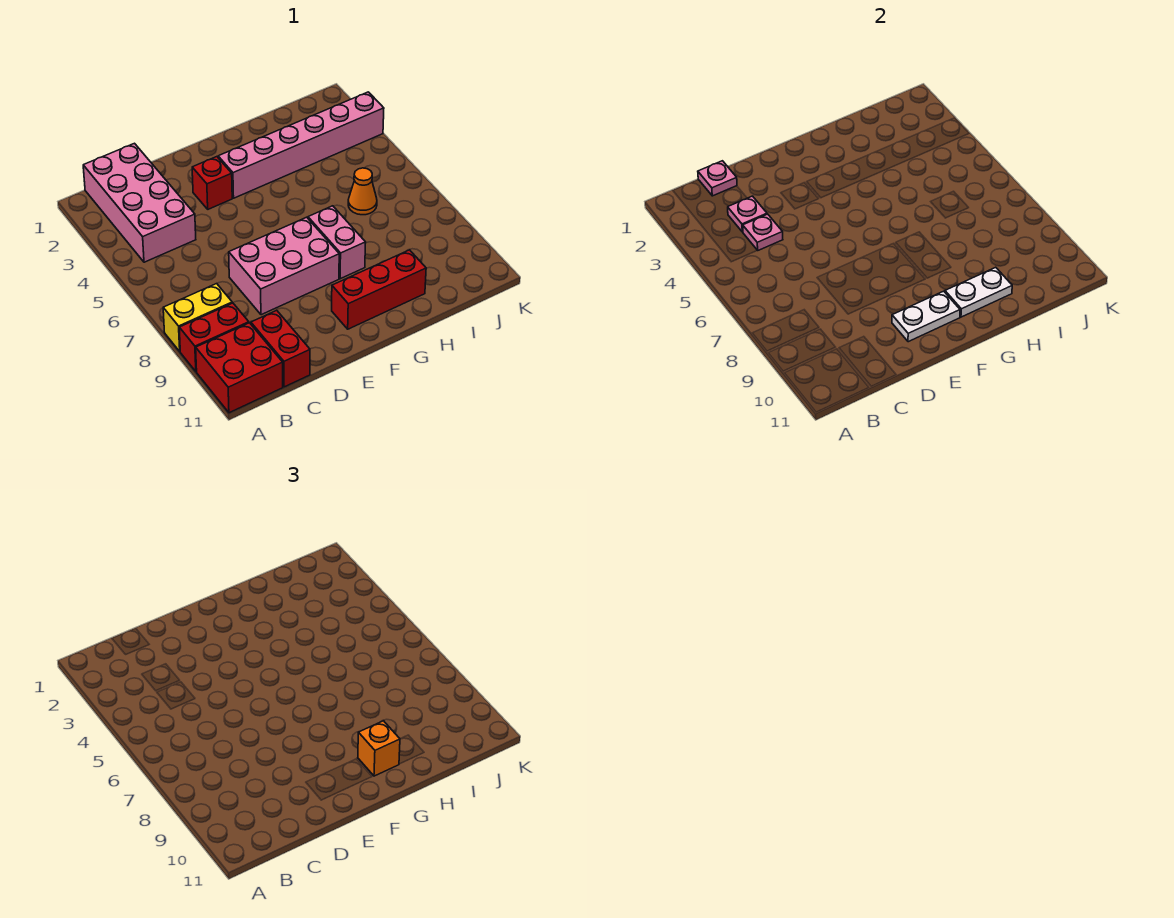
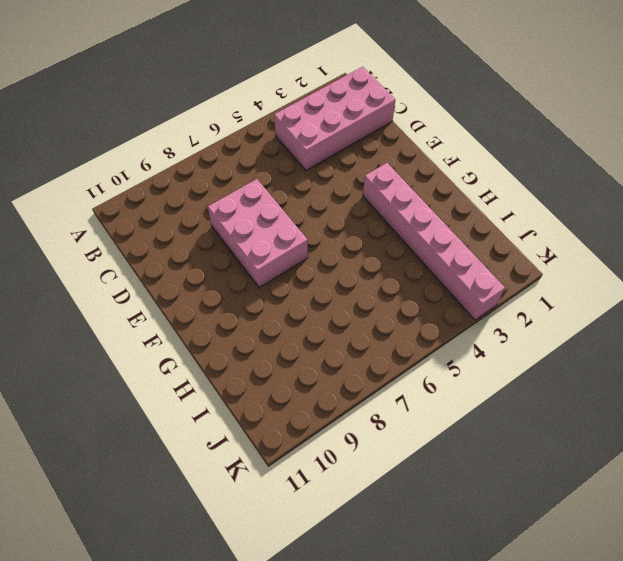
none -> yellow brick A8:B8 level 1
none -> red brick A9:B9 level 1
none -> red brick A10:B11 level 1

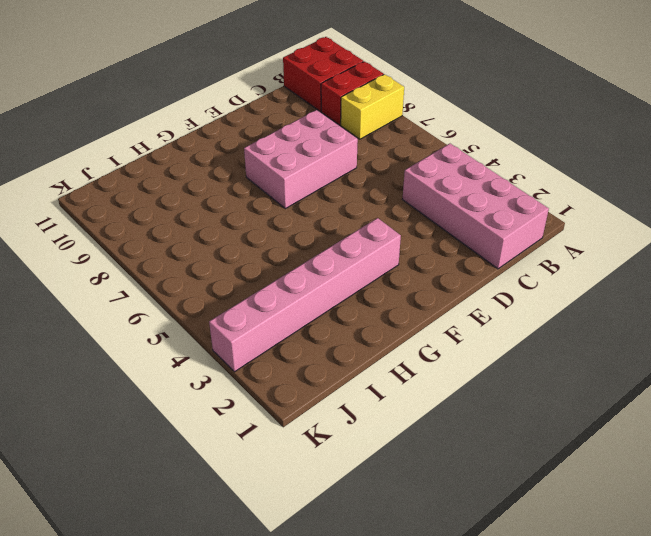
none -> red brick C10:C11 level 1
none -> red brick E3 level 1
none -> red brick F10:H10 level 1

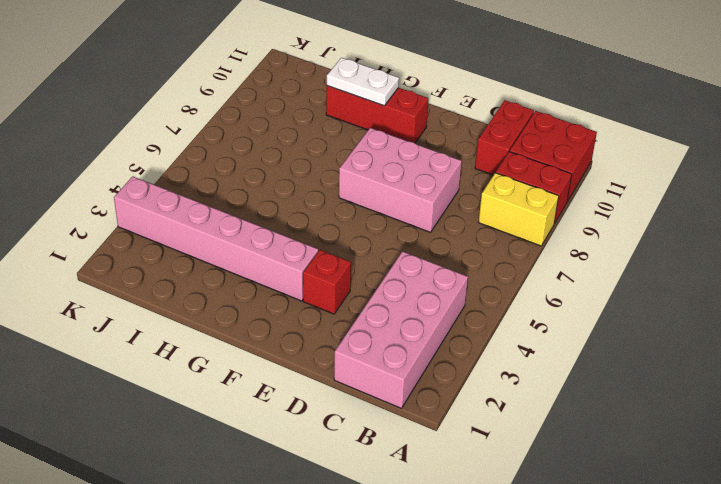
none -> pink brick G7:G8 level 1
none -> orange cone I6 level 1
none -> pink plate C1 level 2

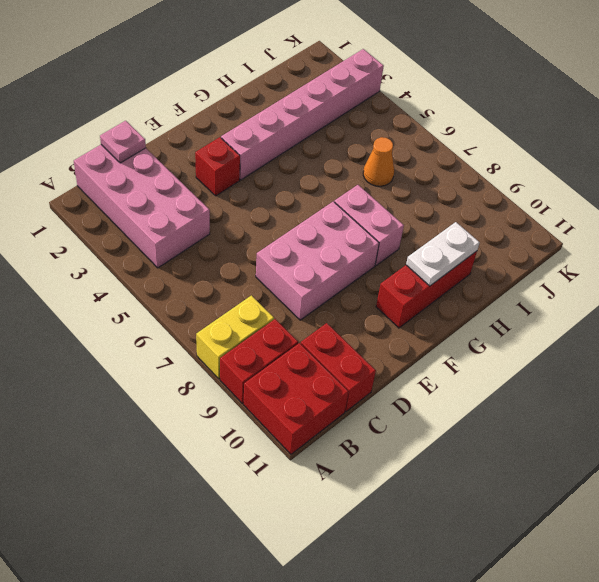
none -> pink plate C3 level 2
none -> pink plate C4 level 2
none -> white plate E10:F10 level 2

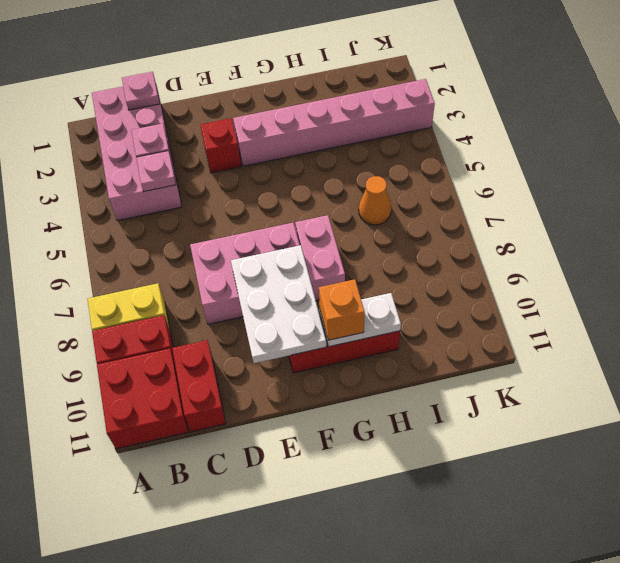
white plate E8:F10 level 2 -> white plate E10:F10 level 2

